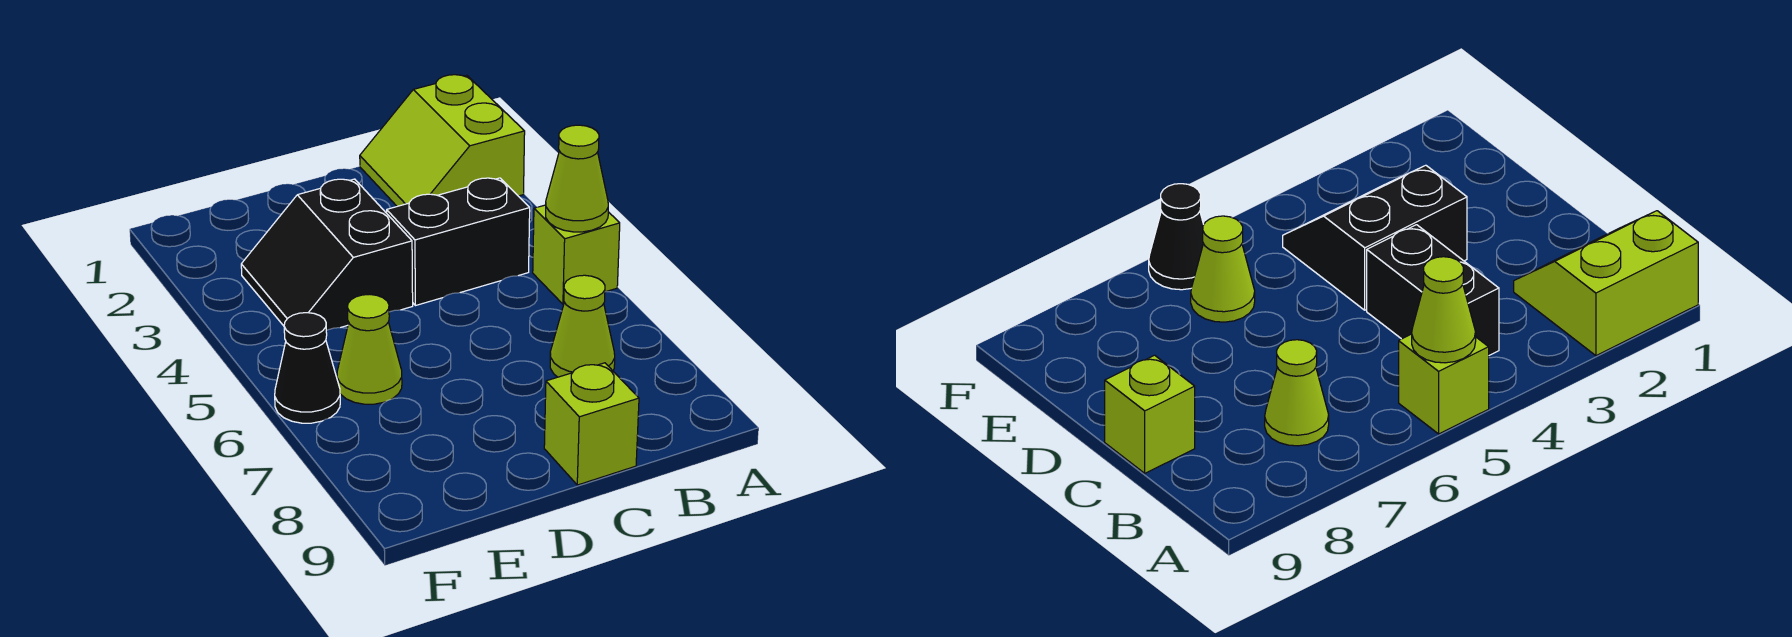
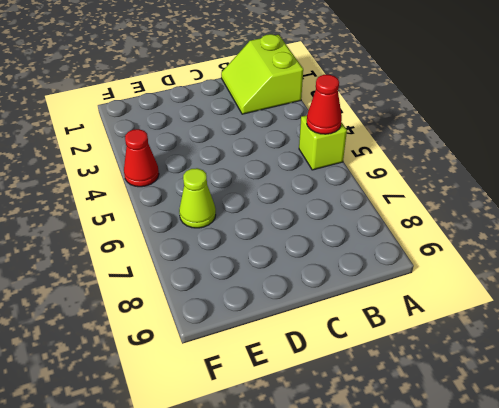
red cone A5 level 2 -> lime cone A5 level 2
red cone F4 level 1 -> none
none -> black brick B4:C4 level 1
none -> lime cone B7 level 1

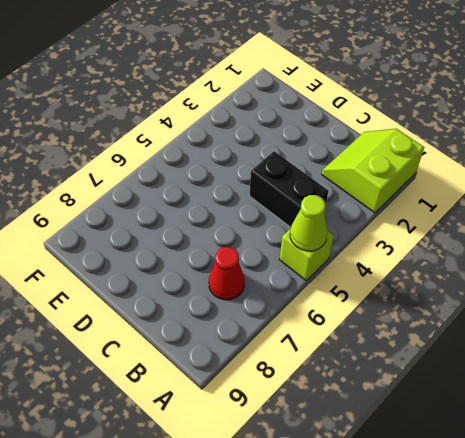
red cone B7 level 1 -> lime cone B7 level 1
none -> lime brick C9 level 1
none -> black slope D3:E4 level 1 top D

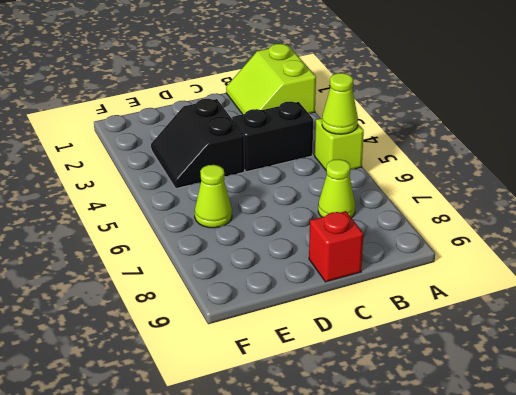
red brick C9 level 1 -> lime brick C9 level 1
none -> black cone F6 level 1

